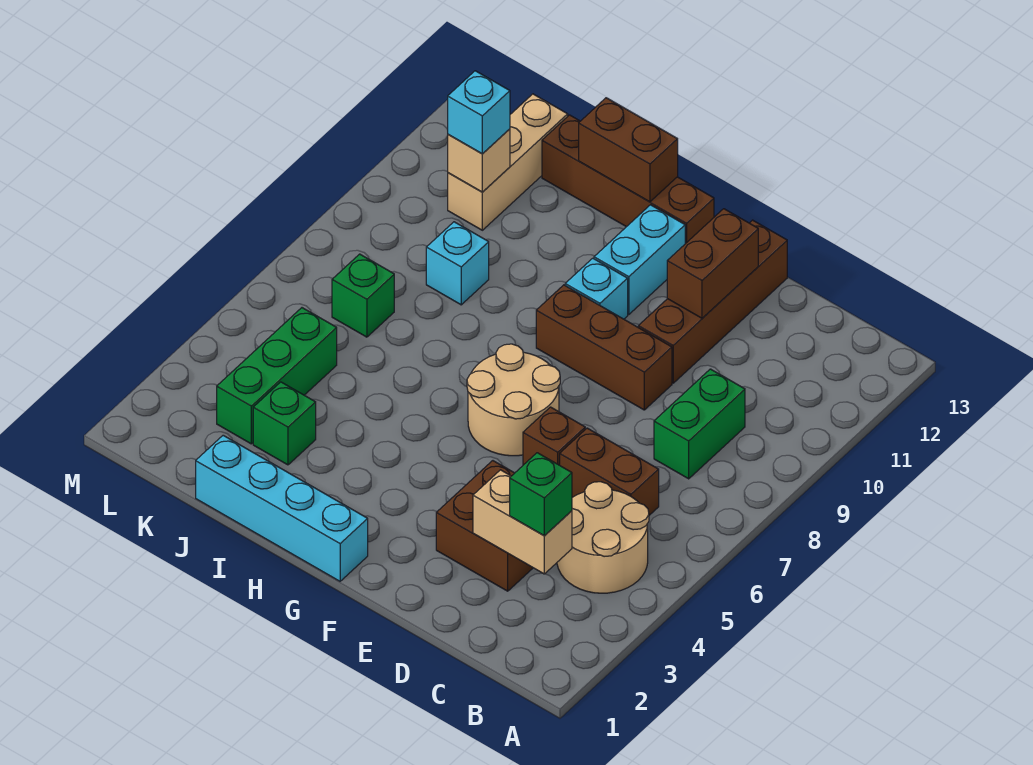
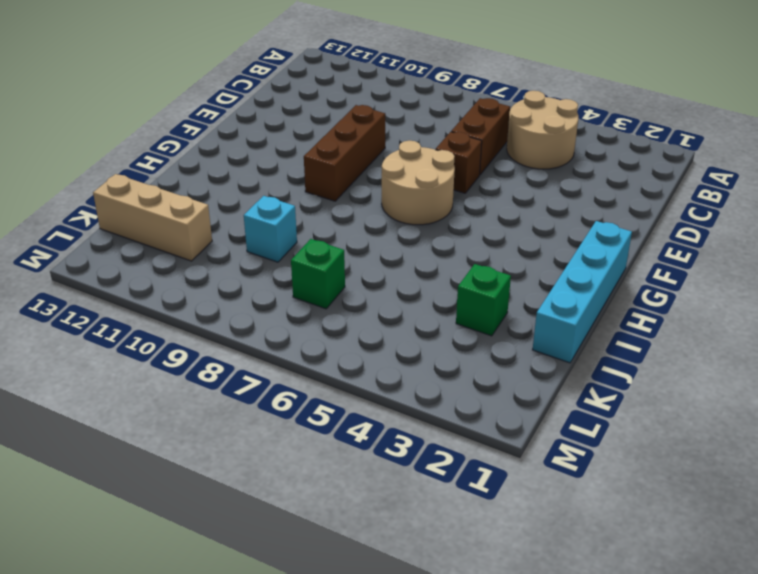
none -> green brick C8:C9 level 1
none -> brown brick D3:E4 level 1
none -> brown brick E10:E13 level 1

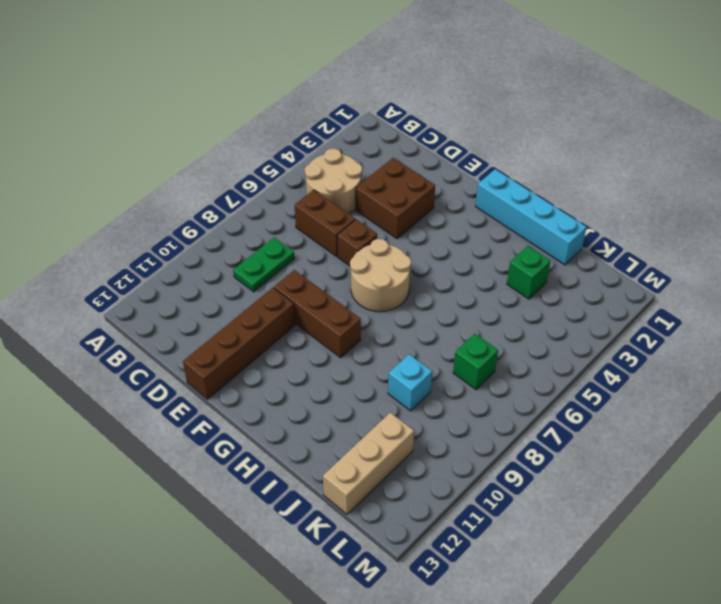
green plate C8:C9 level 1 -> green brick C8:C9 level 1
none -> cyan brick G10 level 1
none -> cyan brick G11:G12 level 1
none -> brown brick G13:J13 level 1

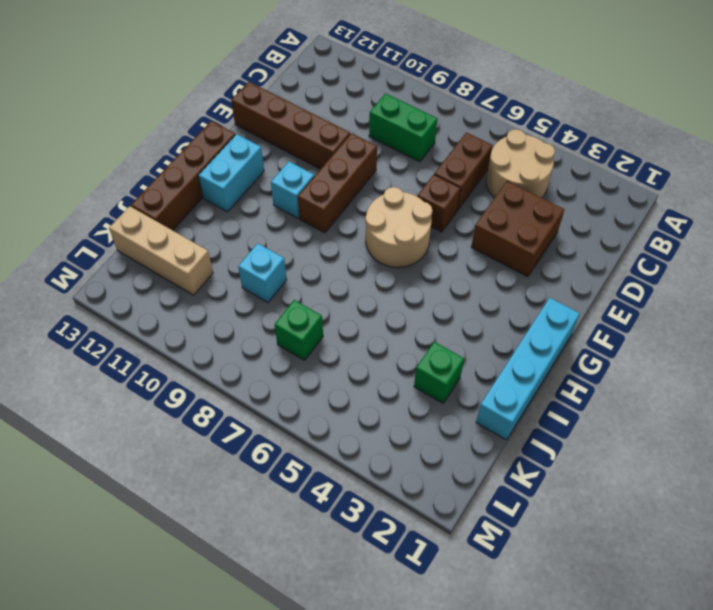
cyan brick G12:H12 level 1 -> cyan brick G11:G12 level 1
none -> green brick K3:K5 level 1
none -> tan brick C3:D3 level 2
none -> brown brick E11:E12 level 2

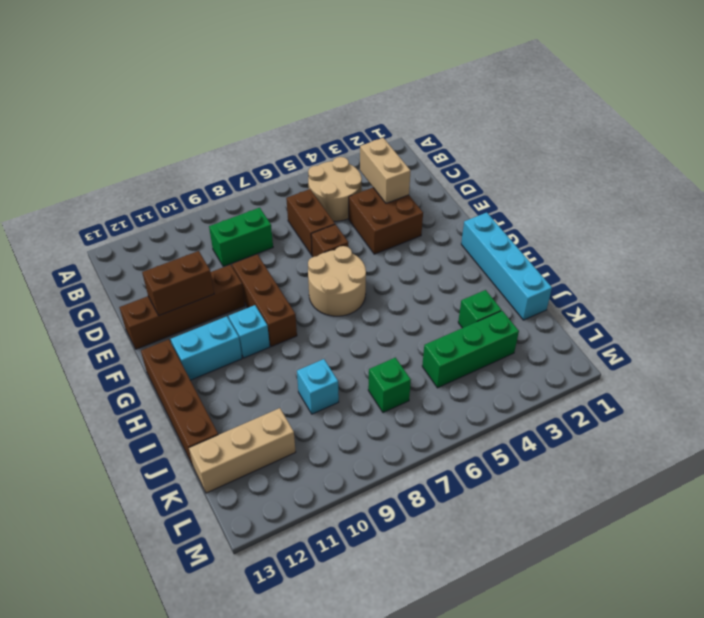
none -> brown brick H13:I13 level 2
none -> tan brick K11 level 2
none -> green brick C3 level 3

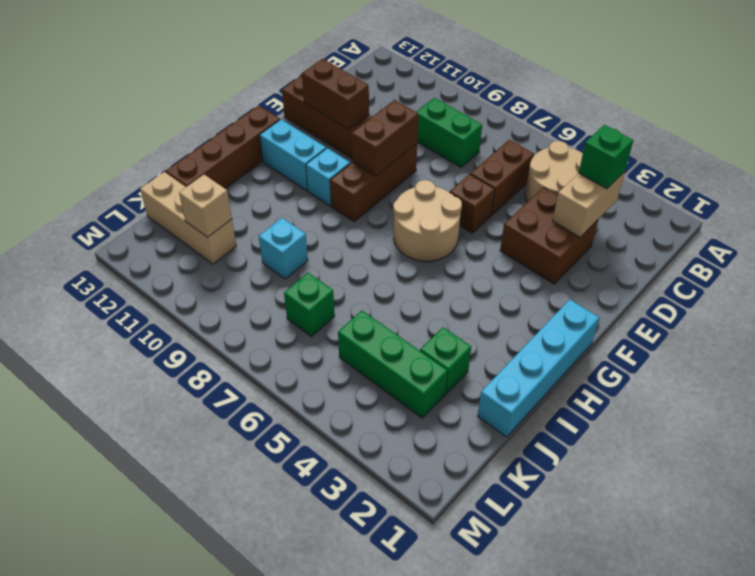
brown brick E9:F9 level 2 -> brown brick H13:I13 level 2
none -> cyan brick K11 level 3

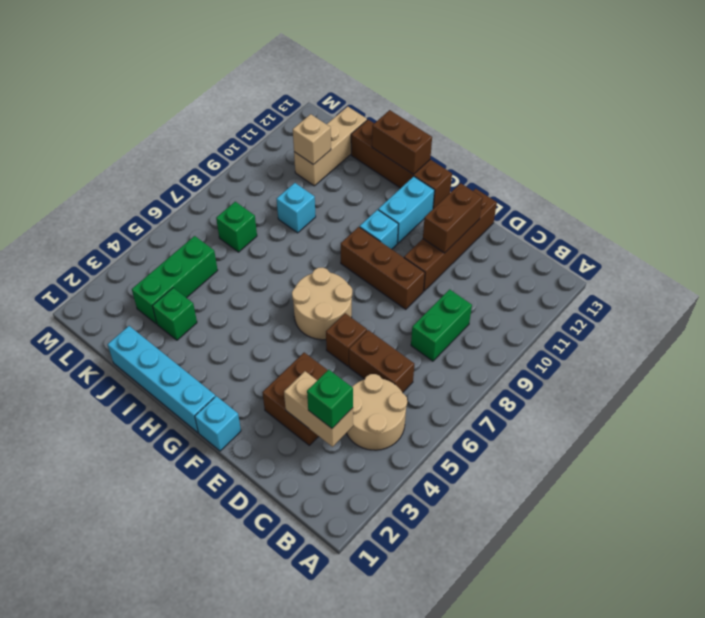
cyan brick F1 level 1 -> cyan brick K11 level 3

